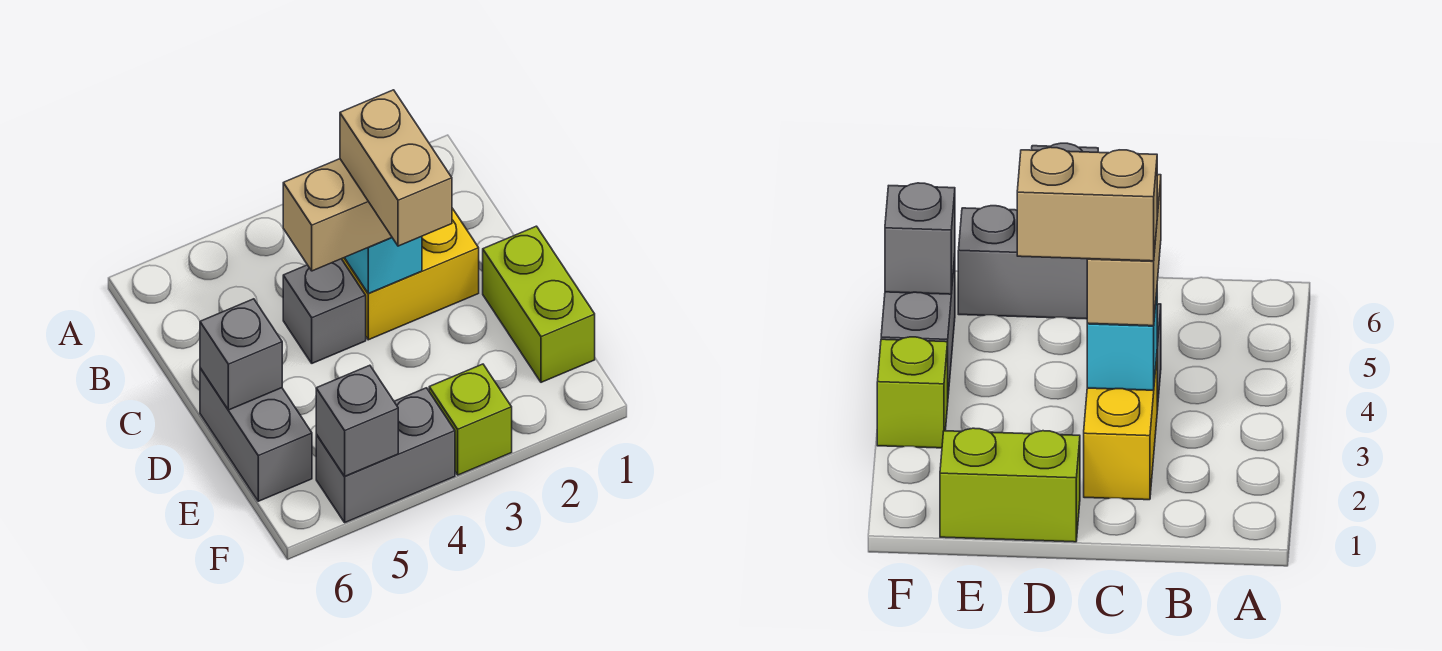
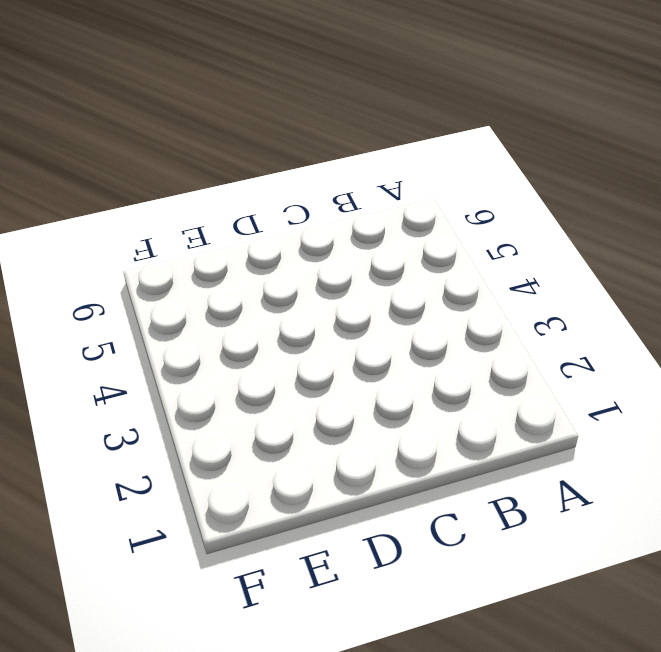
none -> yellow brick C2:C3 level 1
none -> grey brick C4 level 1

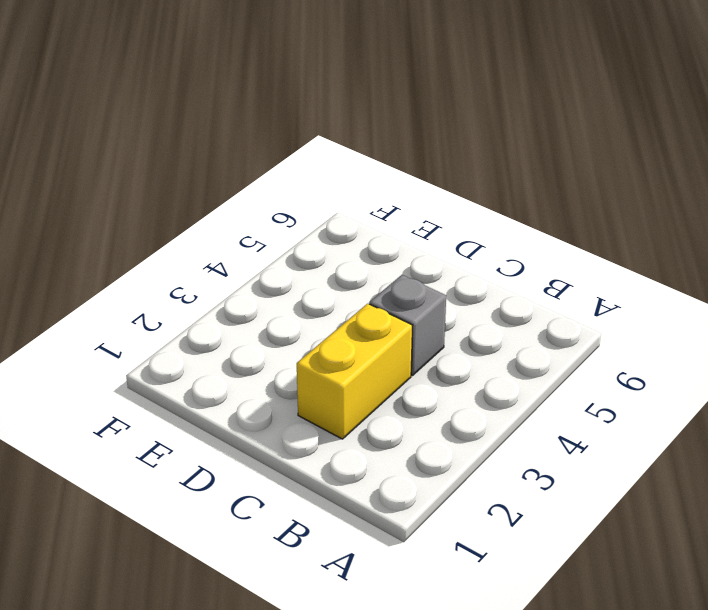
none -> lime brick D1:E1 level 1
none -> grey brick D6:E6 level 1

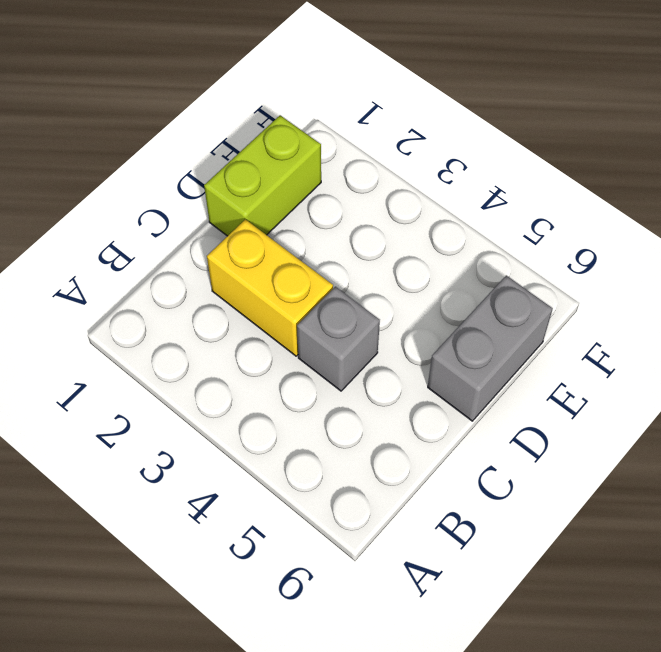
none -> lime brick F3 level 1
none -> grey brick F4:F5 level 1

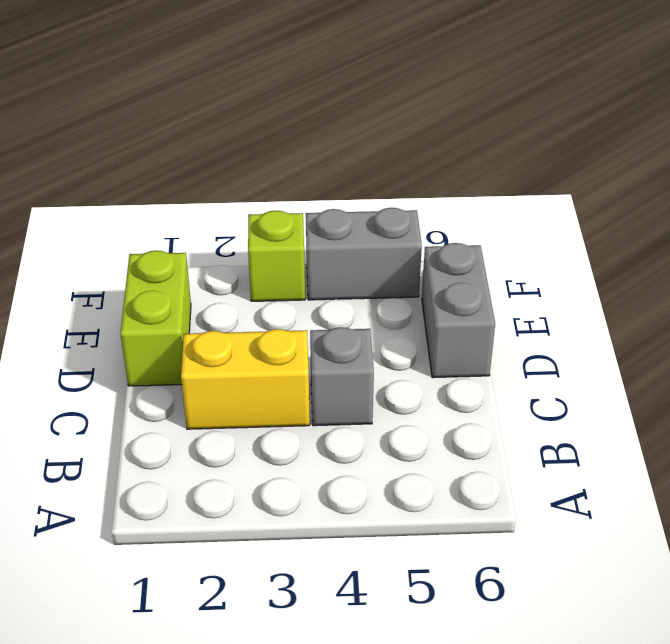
none -> cyan brick C3 level 2
none -> grey brick D6 level 2

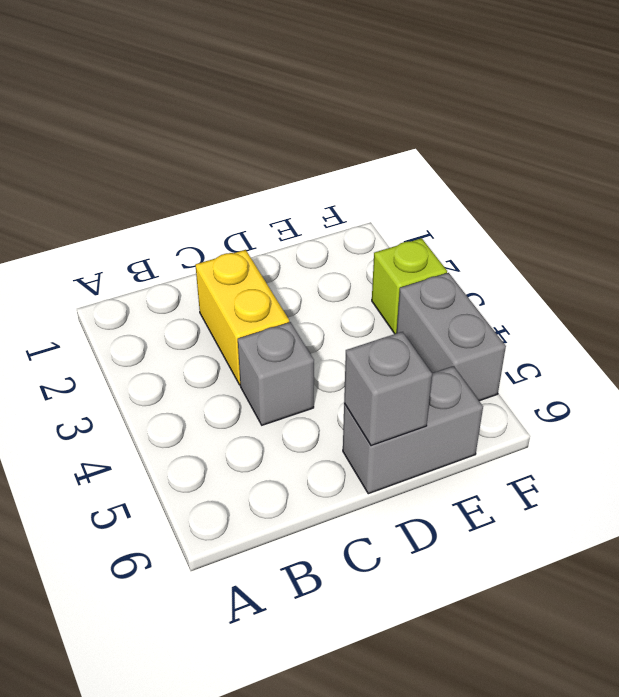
none -> lime brick D1:E1 level 1
none -> cyan brick C3 level 2

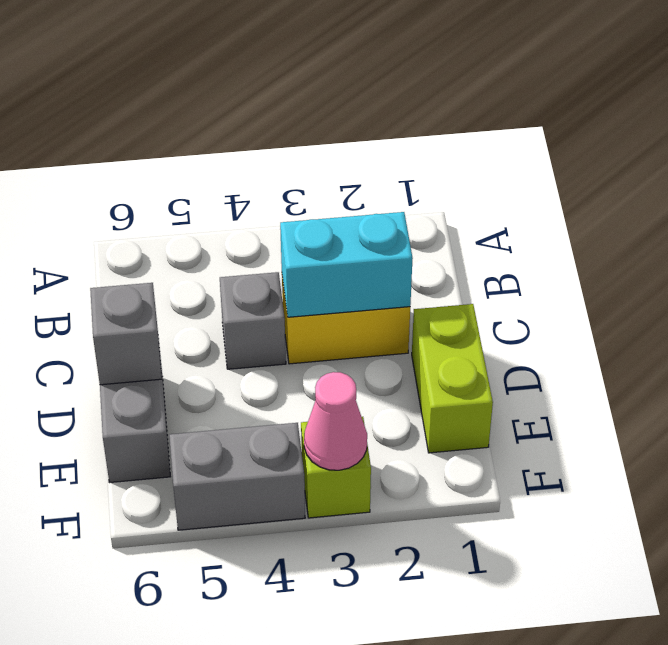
cyan brick C2:C3 level 2 -> cyan brick C3 level 2
pink cone F3 level 2 -> none
none -> grey brick F5 level 2
none -> tan brick C3:C4 level 3

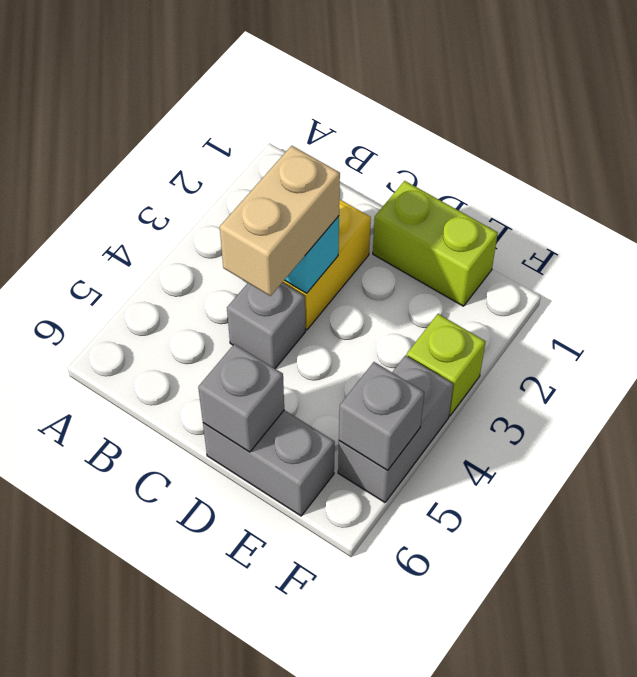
none -> tan brick C3:D3 level 4

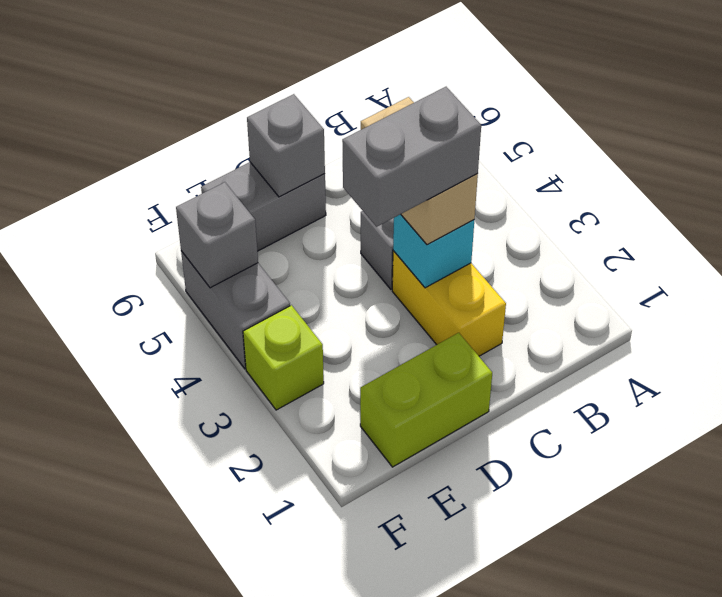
grey brick C3:D3 level 4 -> tan brick C3:D3 level 4

